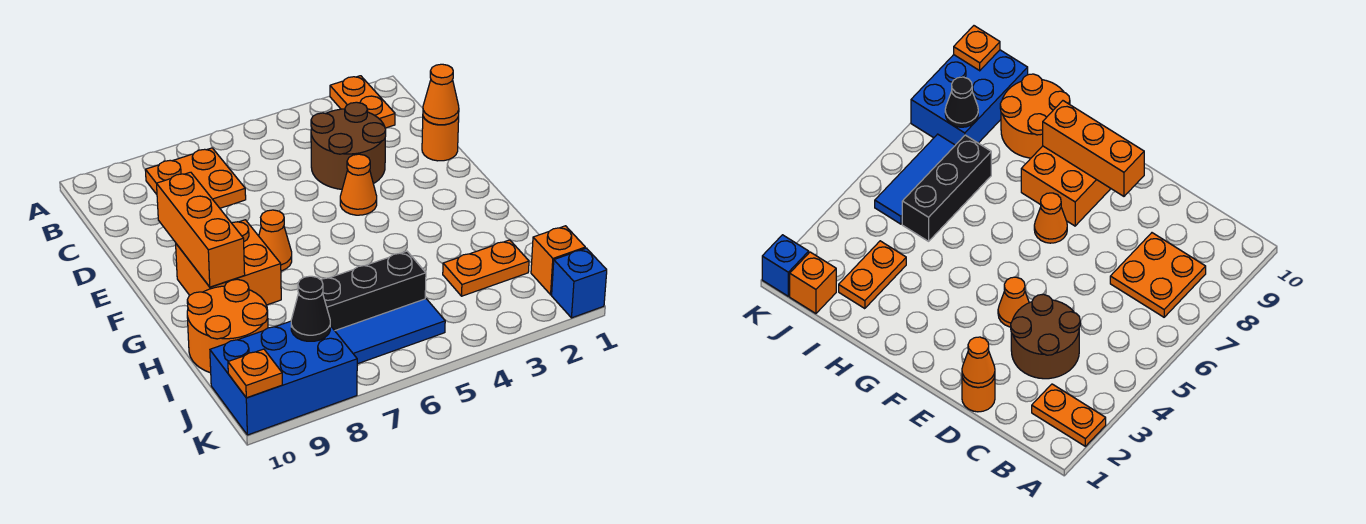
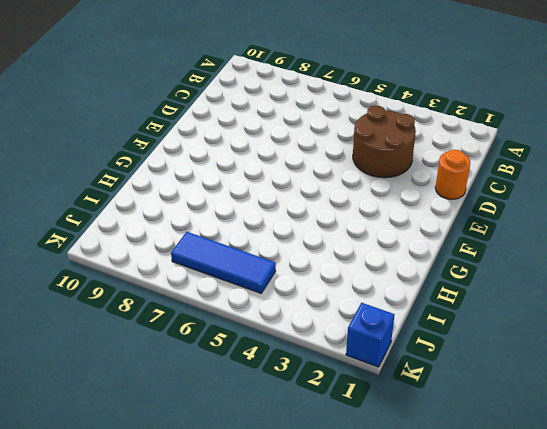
none -> orange plate A2:B2 level 1
none -> orange plate B7:C8 level 1
none -> orange cone E4 level 1

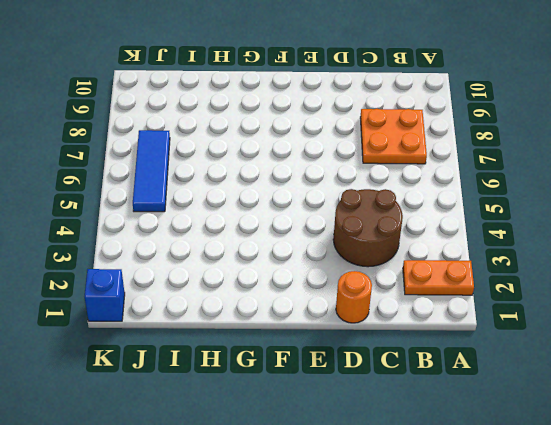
none -> orange cone E4 level 1
none -> orange cone F7 level 1
none -> orange brick F8:G9 level 1

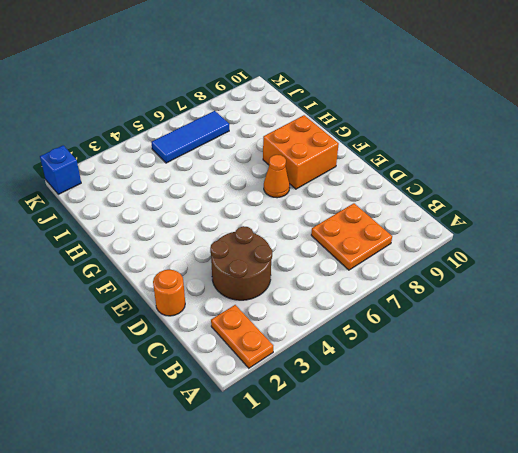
none -> orange cone E4 level 1
none -> orange round brick H9:I10 level 1
none -> orange plate I2:I3 level 1

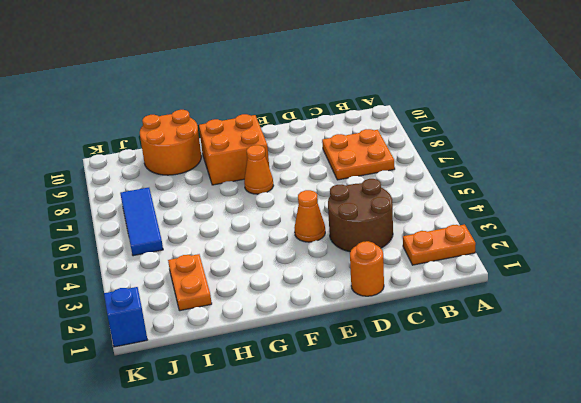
none -> black brick I5:I7 level 1
none -> orange brick J1 level 1
none -> blue brick J8:K10 level 1

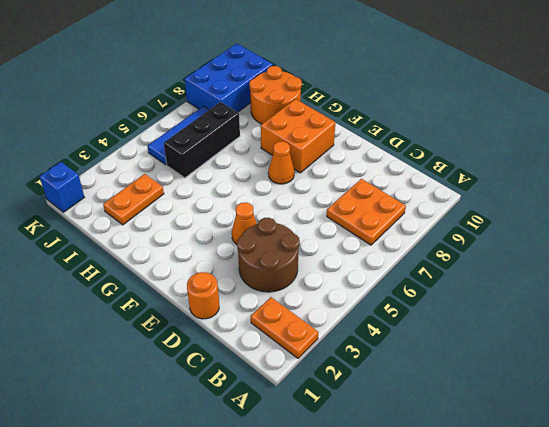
none -> orange brick J1 level 1
none -> orange cone D1 level 2
none -> orange brick E9:G9 level 2

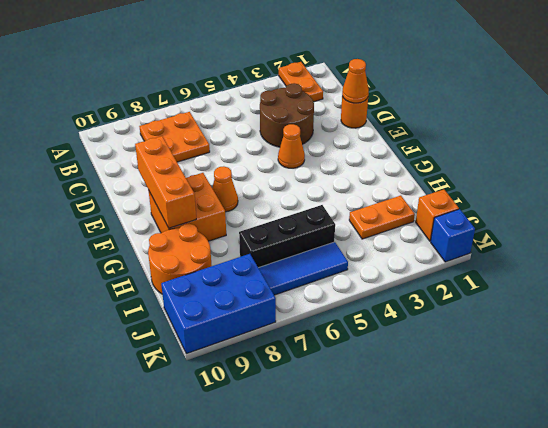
none -> black cone J8 level 2
none -> orange plate K10 level 2

